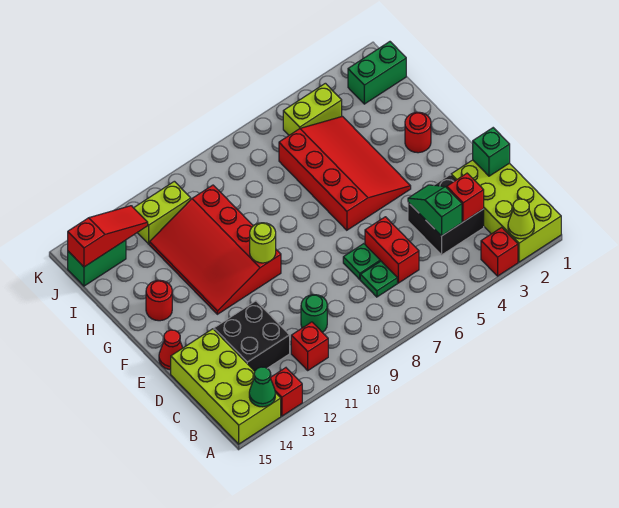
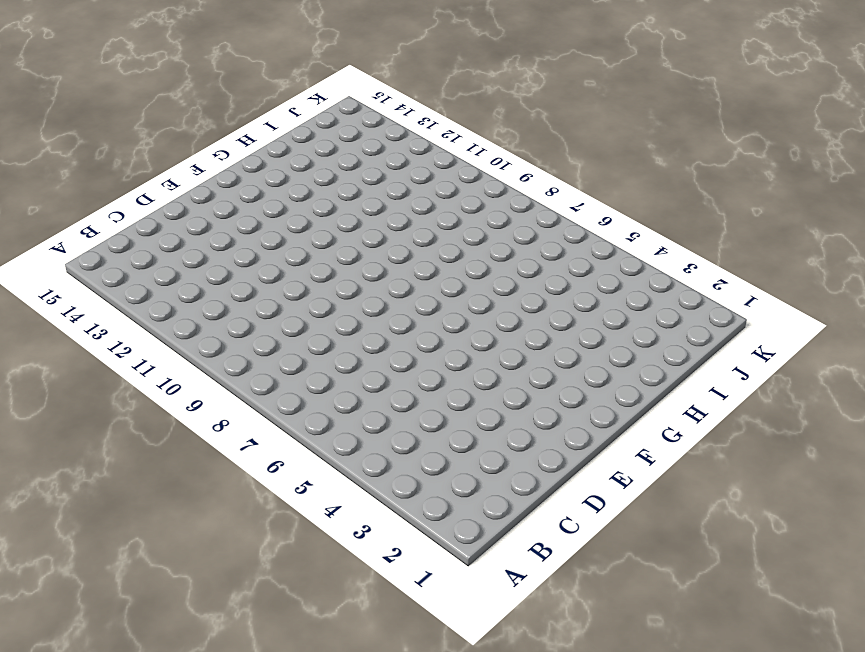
none -> lime brick A1:D2 level 1
none -> red brick A3 level 1
none -> red brick A13 level 1

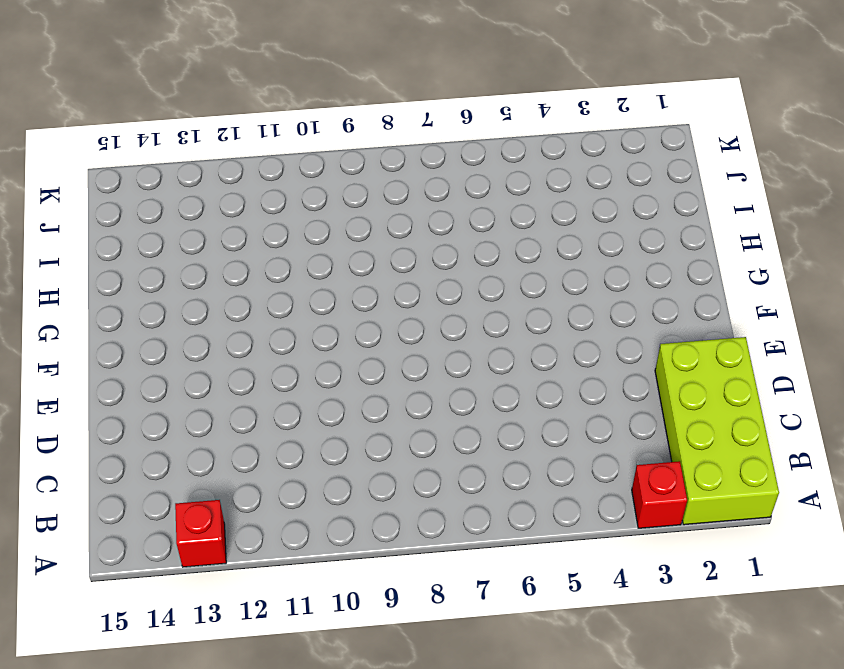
none -> lime brick A14:D15 level 1
none -> red brick B11 level 1
none -> black brick C3:D4 level 1

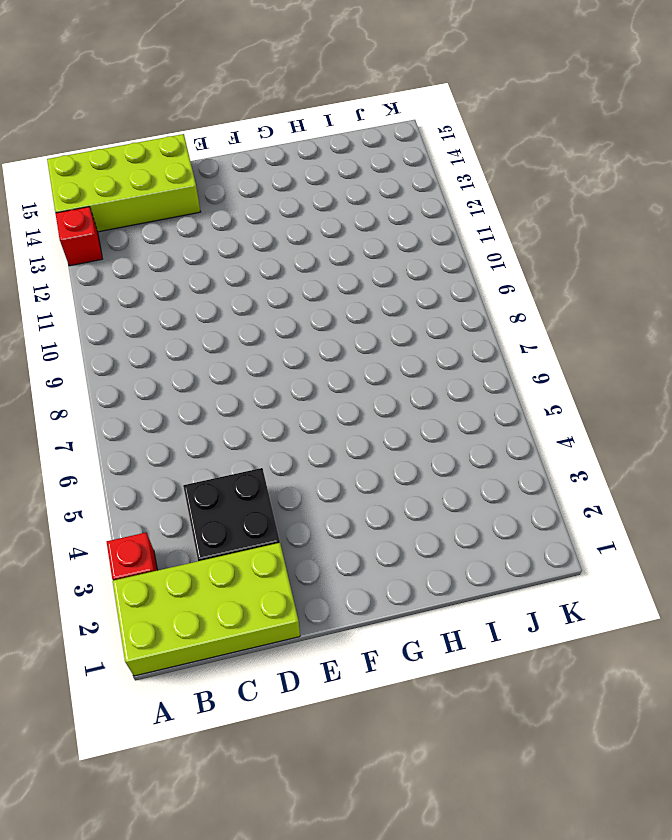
none -> red brick B11 level 1
none -> red brick C6:D6 level 1
none -> green plate C7 level 1

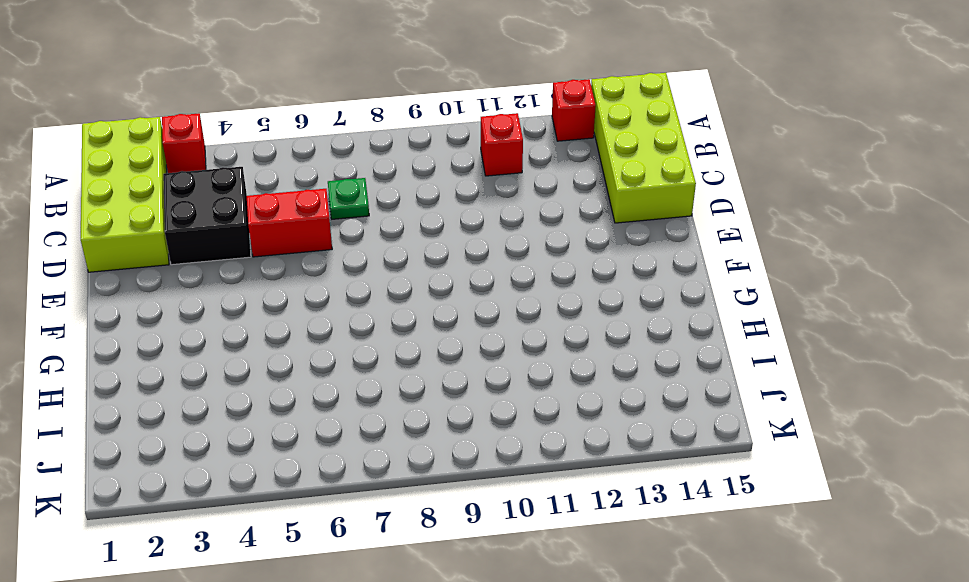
red brick D5:D6 level 1 -> red brick C6:D6 level 1
none -> green round brick C10 level 1
none -> black brick C12:D13 level 1
none -> green plate D7 level 1

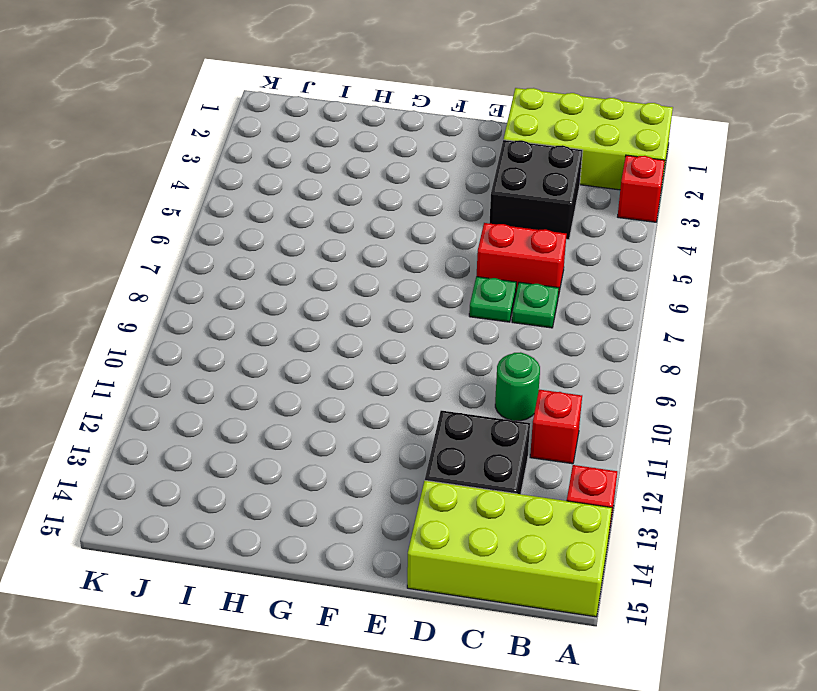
none -> red cone E15 level 1
none -> red slope F4:I6 level 1 top 6
none -> red slope F10:I12 level 1 top 10

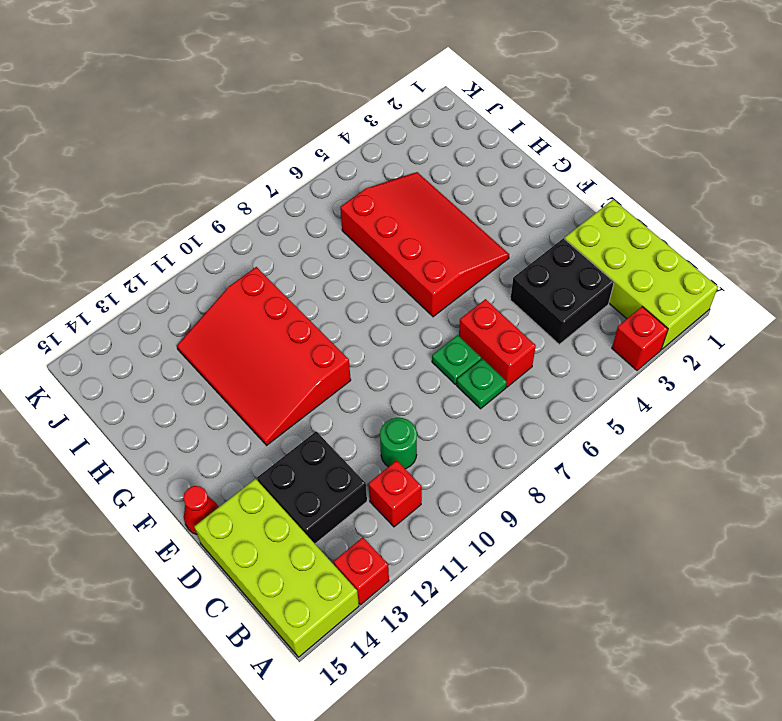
none -> red round brick G2 level 1
none -> red round brick G14 level 1
none -> green brick J1:J2 level 1

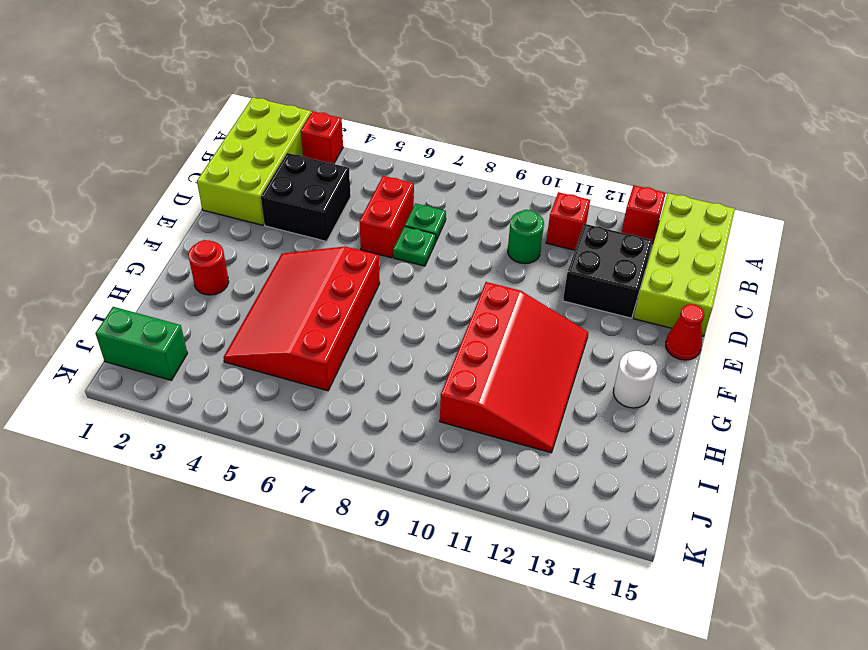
white round brick G14 level 1 -> red round brick G14 level 1
none -> lime brick J4:J5 level 1
none -> lime brick J11:J12 level 1
none -> green brick J14:J15 level 1

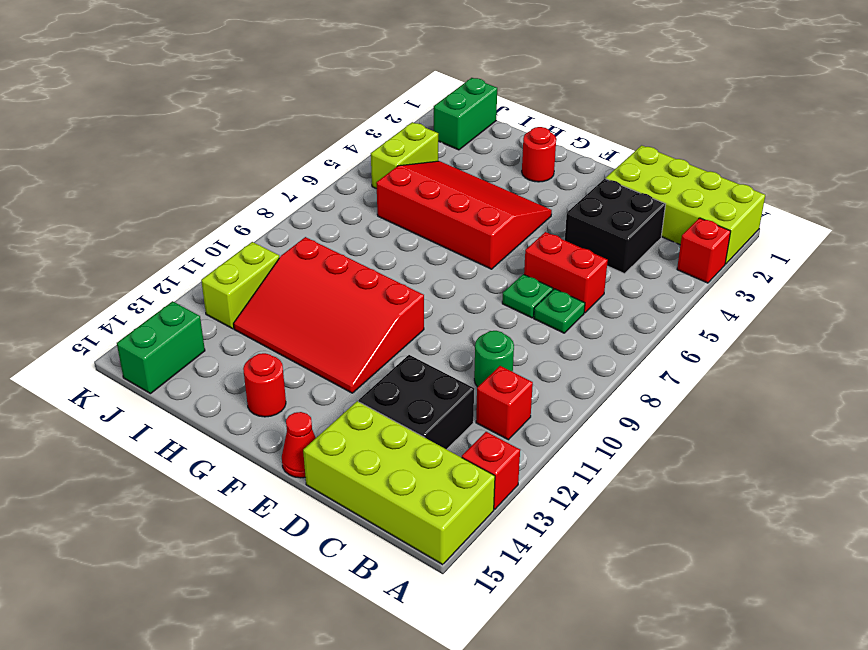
none -> lime cone A2 level 2
none -> green cone A14 level 2
none -> red brick C3 level 2

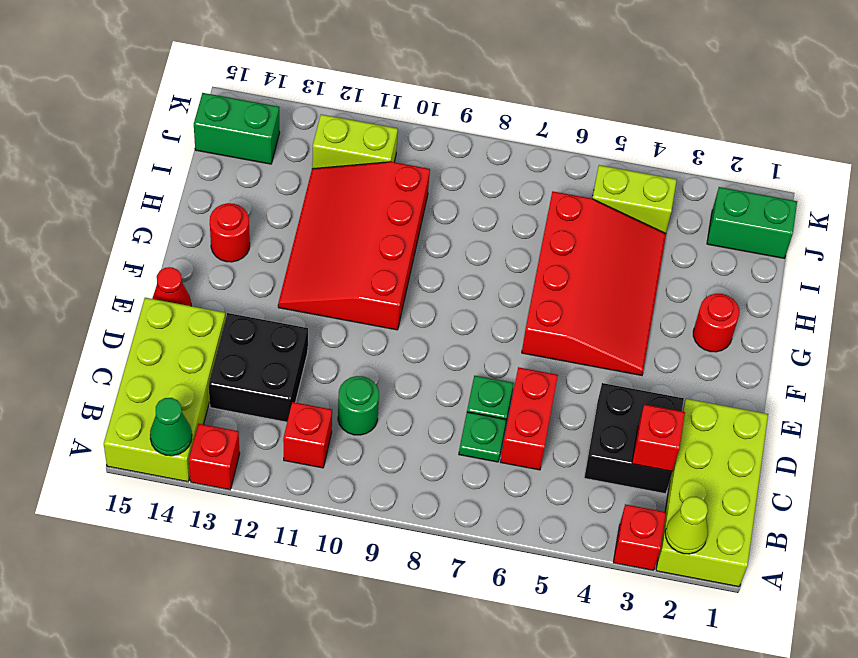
none -> green slope C4:D4 level 2 top C
none -> green brick D1 level 2
none -> lime round brick F10 level 2

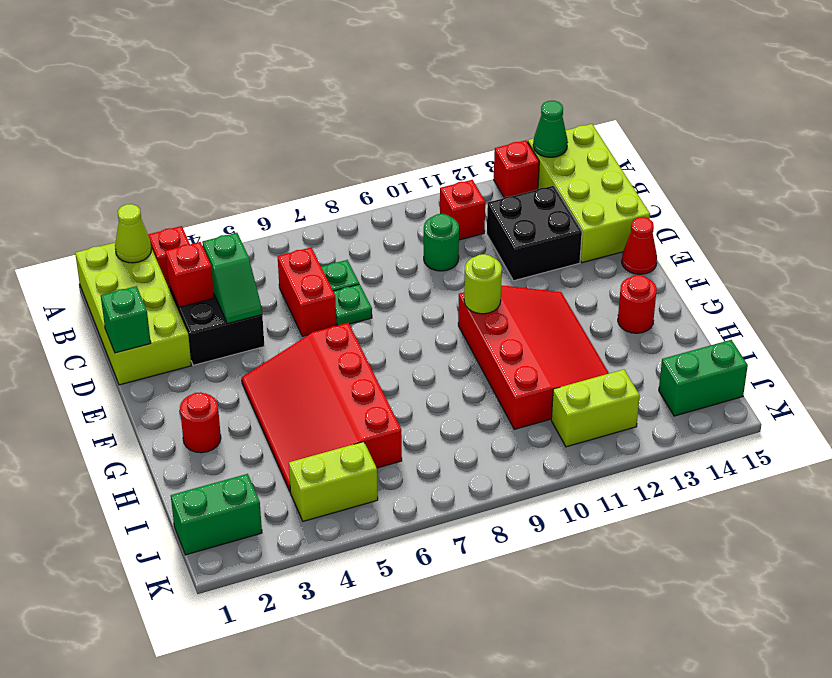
none -> red slope J13:J15 level 2 top 15

